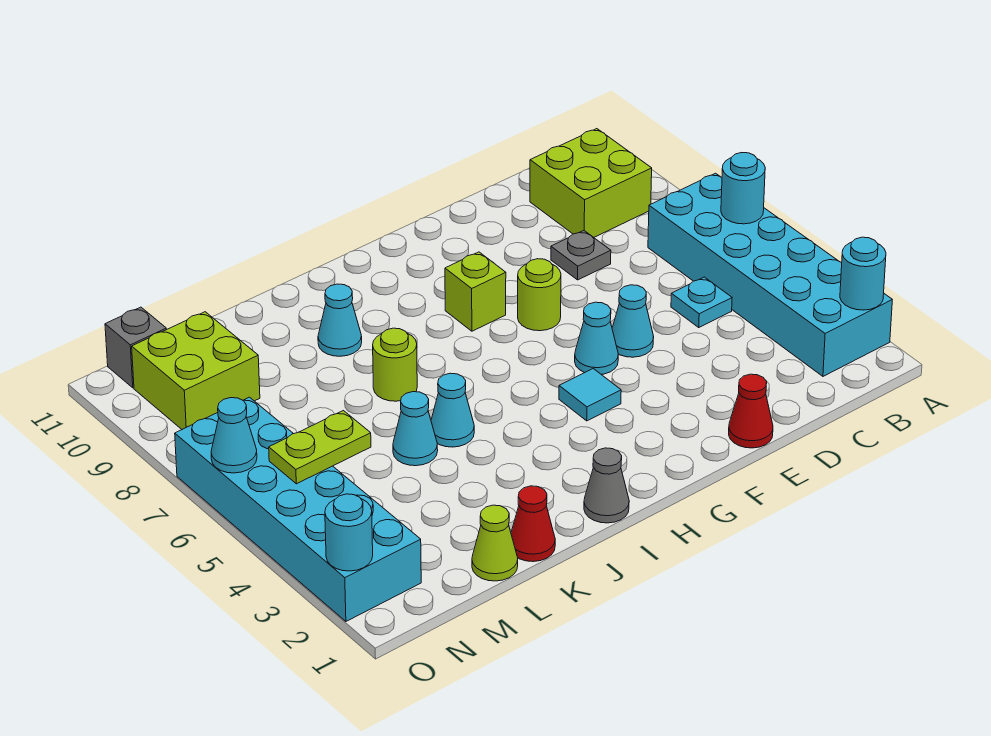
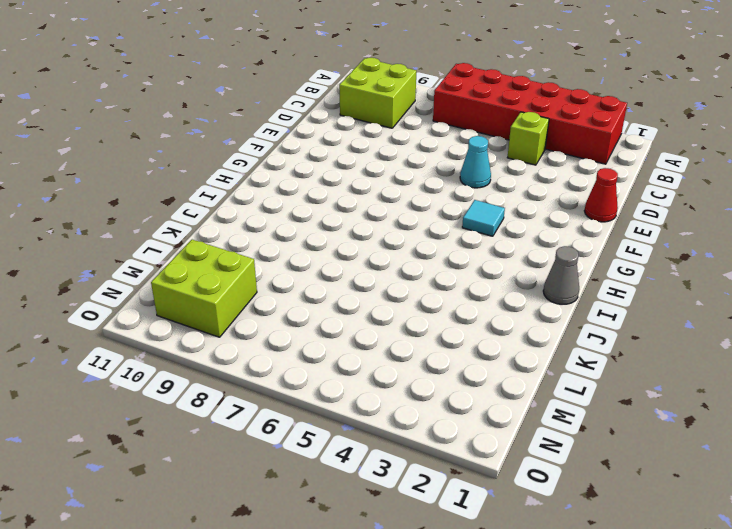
red brick A2:B7 level 1 -> cyan brick A2:B7 level 1
lime brick C4 level 1 -> lime brick G8 level 1
none -> cyan plate C5 level 1
none -> grey plate D8 level 1
none -> cyan cone F5 level 1

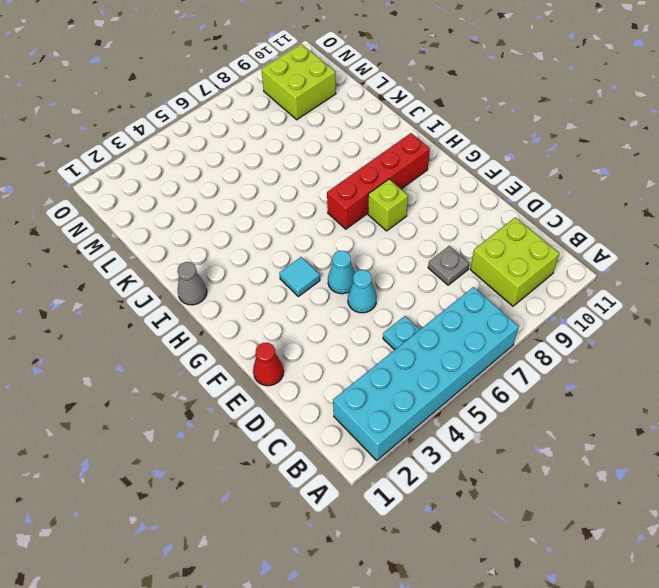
red brick H7:H10 level 1 -> none
none -> lime round brick F7 level 1
none -> cyan cone J5 level 1
none -> lime round brick J7 level 1

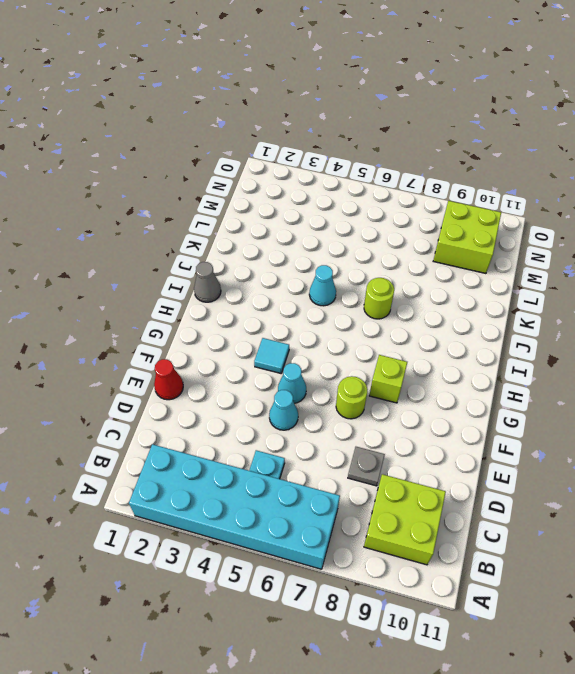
none -> cyan cone J9 level 1
none -> red cone K1 level 1
none -> cyan cone K5 level 1

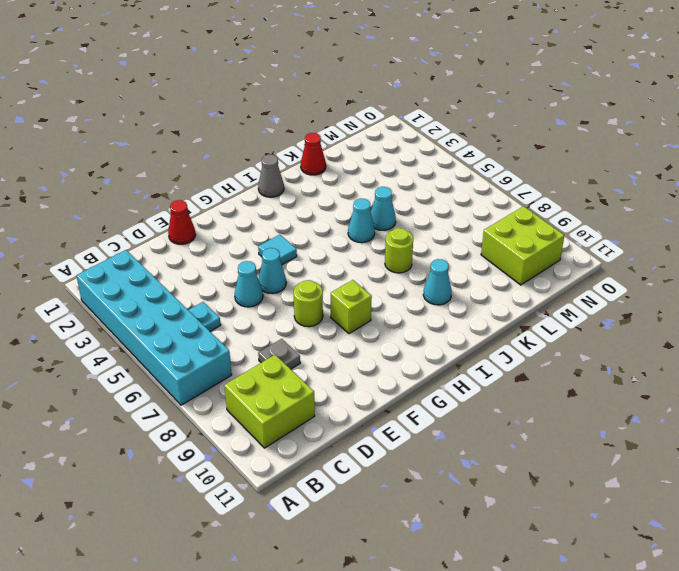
none -> lime cone L1 level 1
none -> cyan brick N2:O7 level 1
none -> grey brick N11 level 1

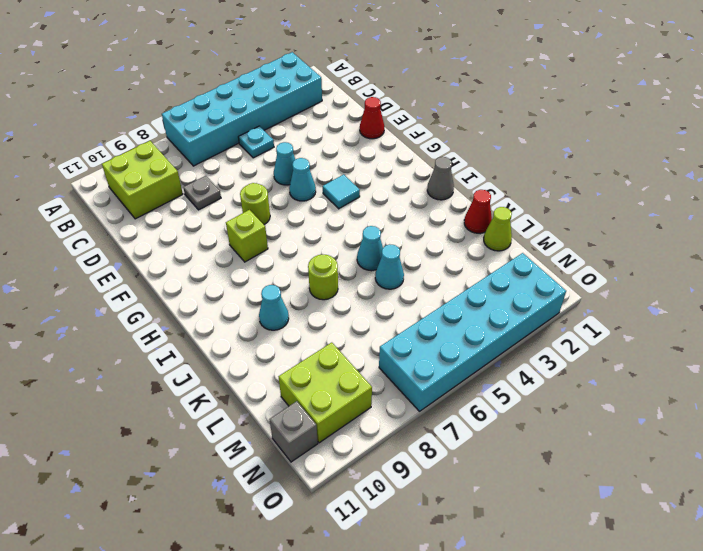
none -> cyan round brick A2 level 2
none -> cyan round brick A6 level 2
none -> lime plate M5:N5 level 2

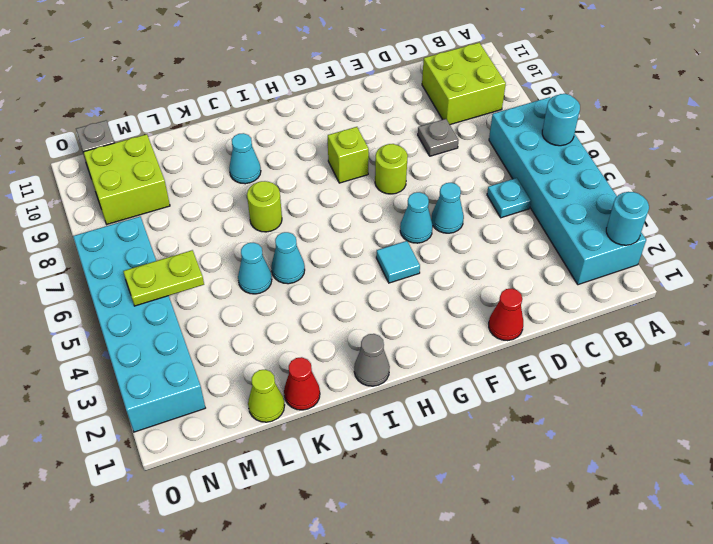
none -> cyan round brick O2 level 2
none -> cyan cone O6 level 2

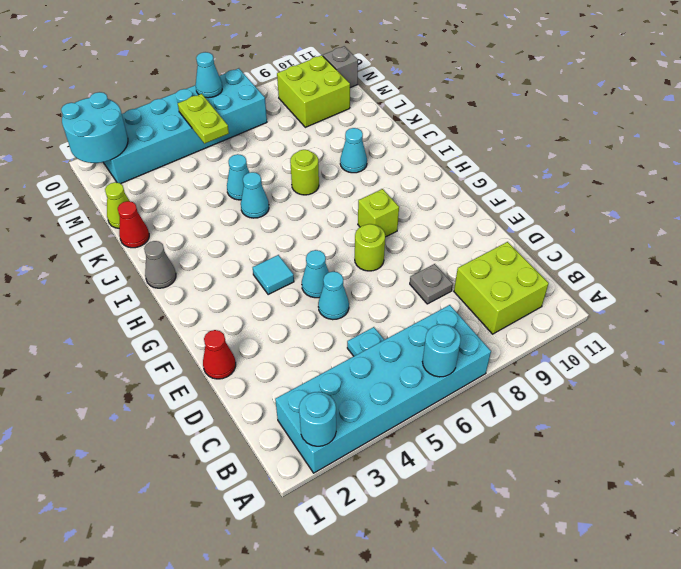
cyan round brick N1:O2 level 2 -> cyan round brick O2 level 2

